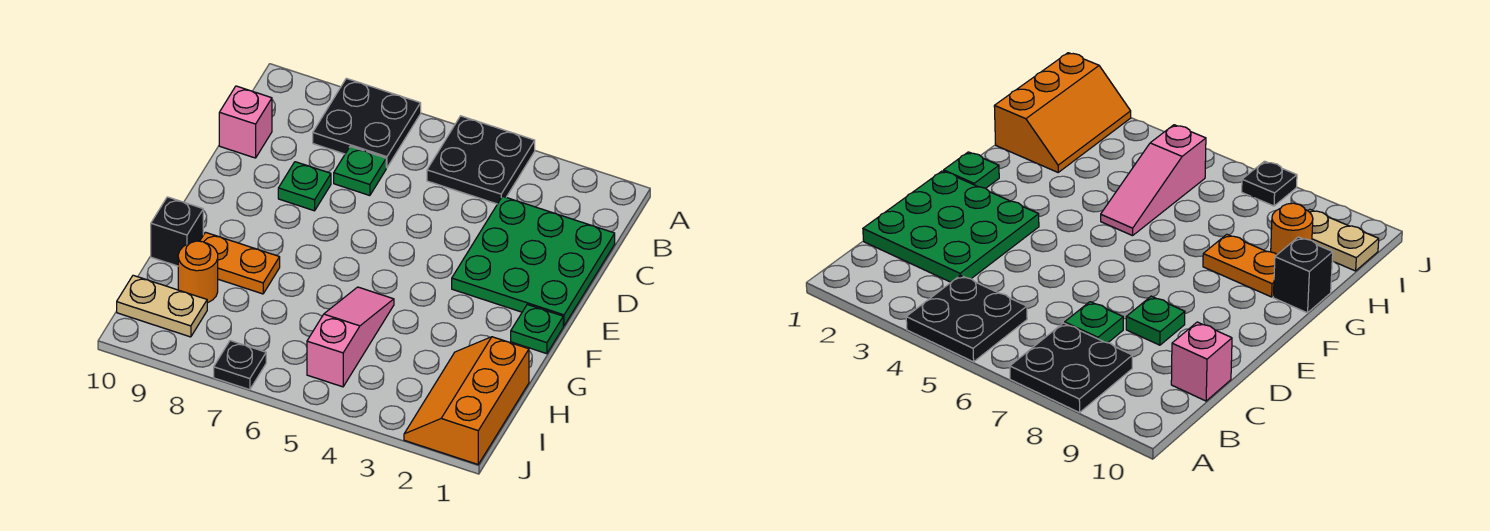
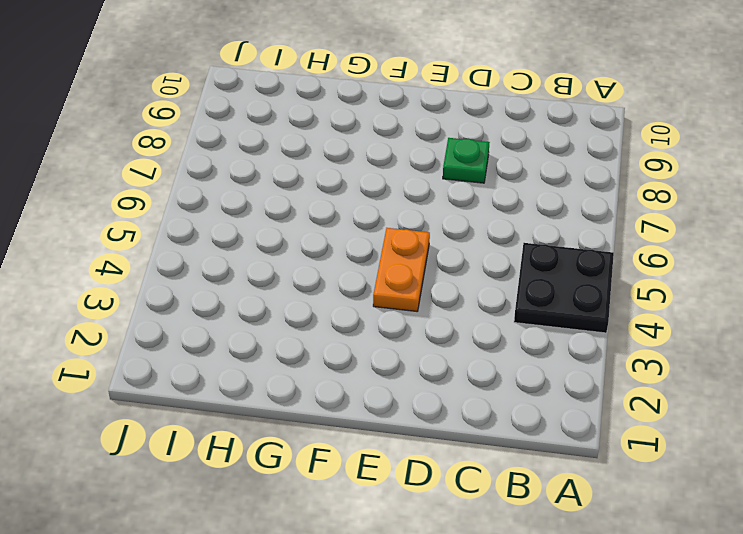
orange plate E4:E5 level 1 -> orange plate G8:G9 level 1
none -> black plate A7:B8 level 1
none -> green plate C1:E3 level 1
none -> green plate C7 level 1

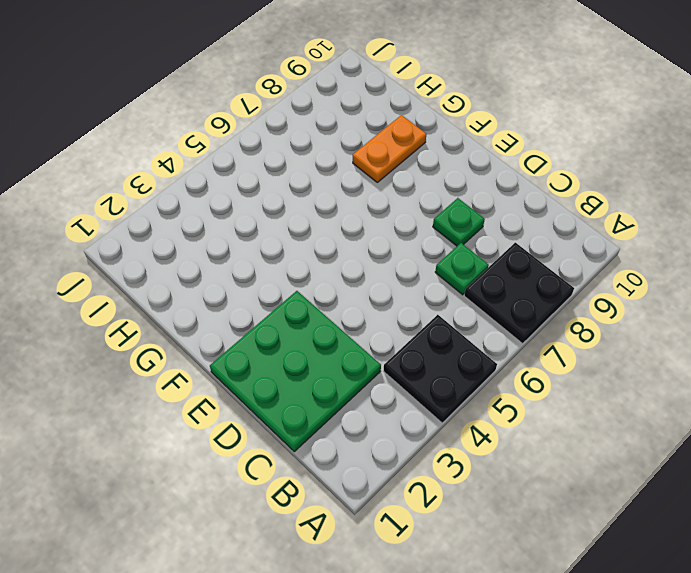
none -> pink brick C10 level 1
none -> green plate F1 level 1
none -> pink slope G5:I5 level 1 top I

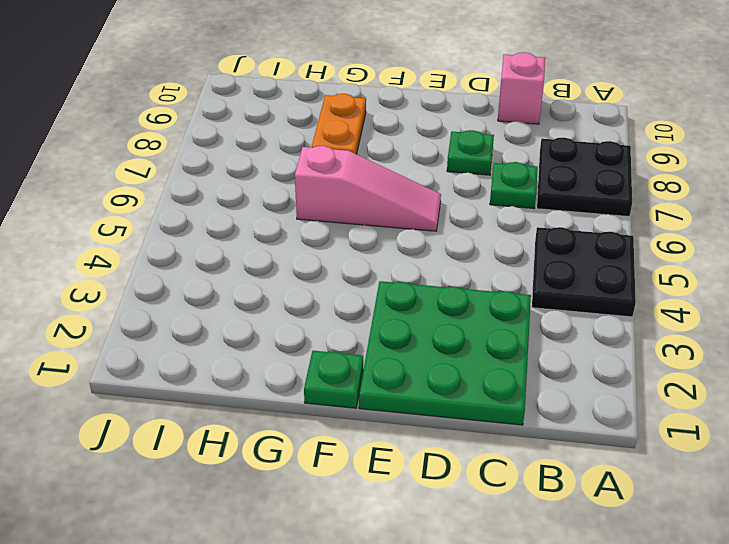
pink slope E6:G6 level 1 top G -> pink slope G5:I5 level 1 top I
none -> black brick G10 level 1
none -> orange slope H1:J2 level 1 top 1
none -> orange round brick H9 level 1

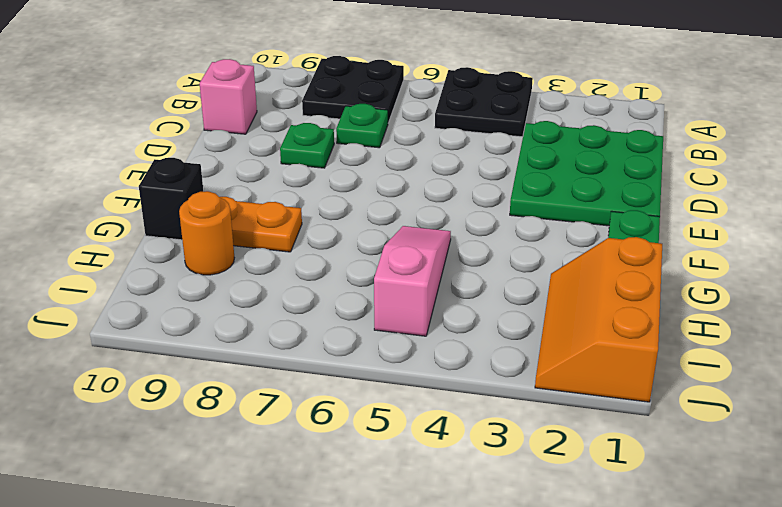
none -> tan plate I9:I10 level 1
none -> black plate J7 level 1

